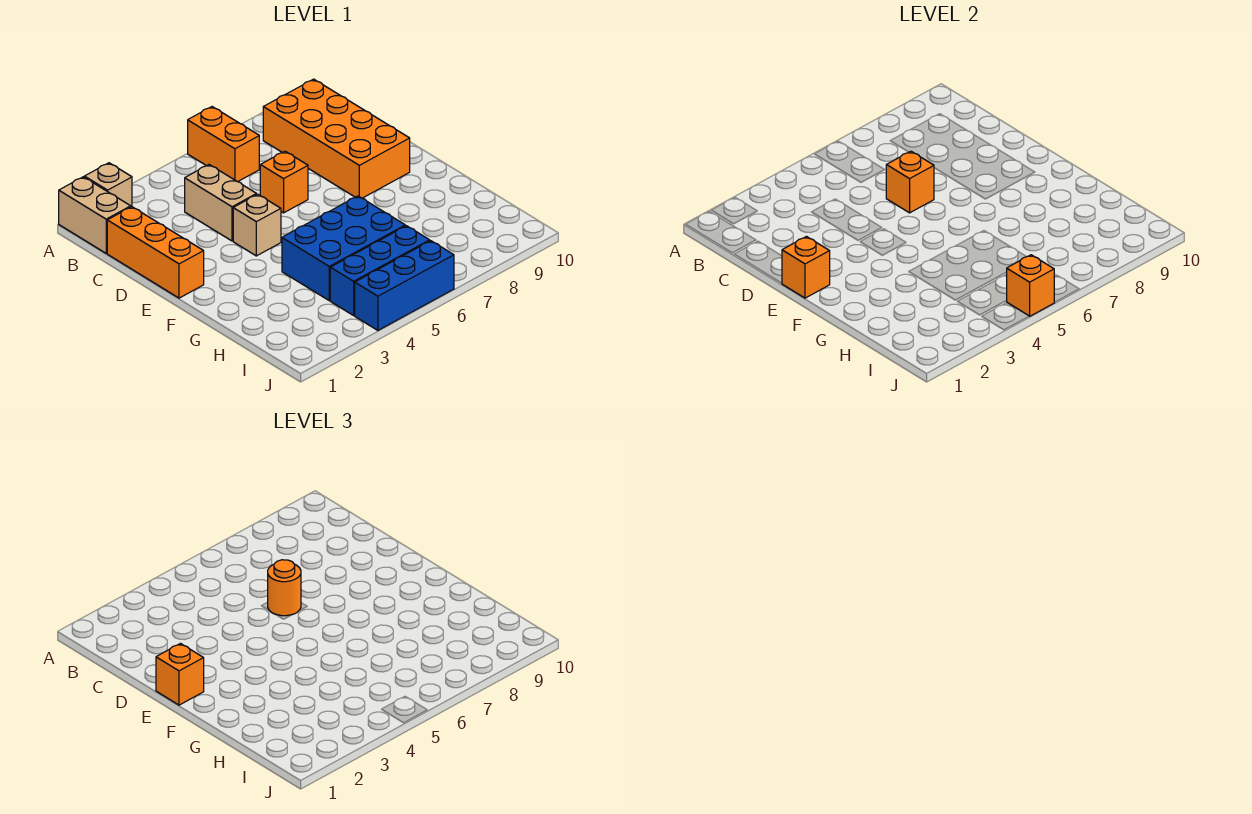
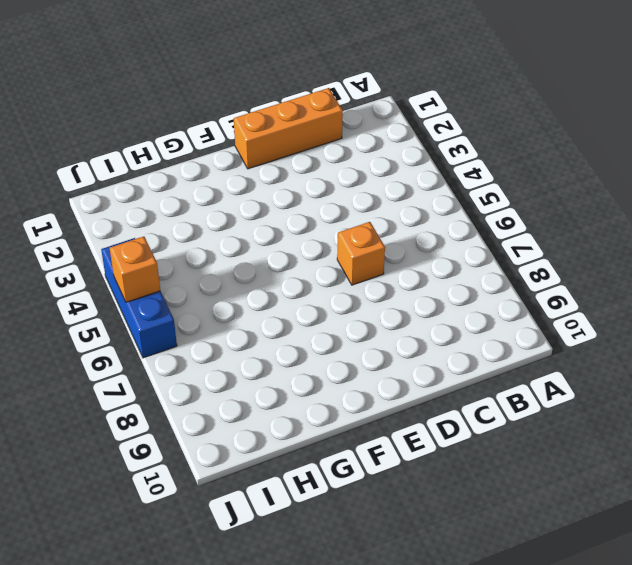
none -> tan brick A1:B1 level 1
none -> tan brick A2 level 1
none -> orange brick A6:B6 level 1

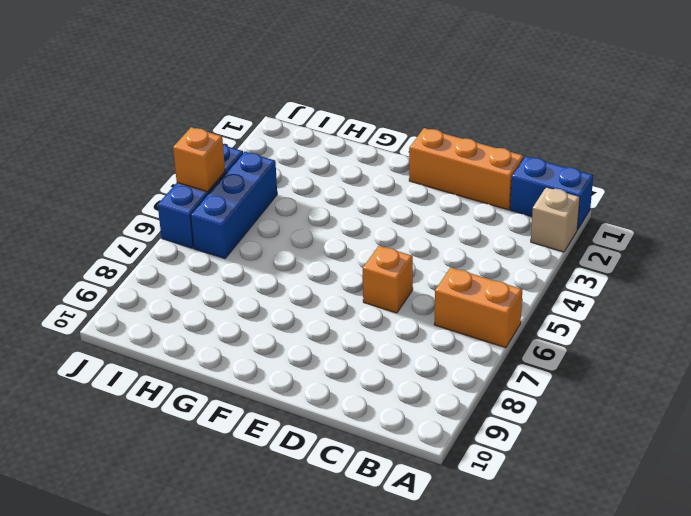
blue brick A1:B1 level 1 -> tan brick A1:B1 level 1
none -> orange brick B8:E9 level 1
none -> tan brick C4:D4 level 1
none -> tan brick E4 level 1

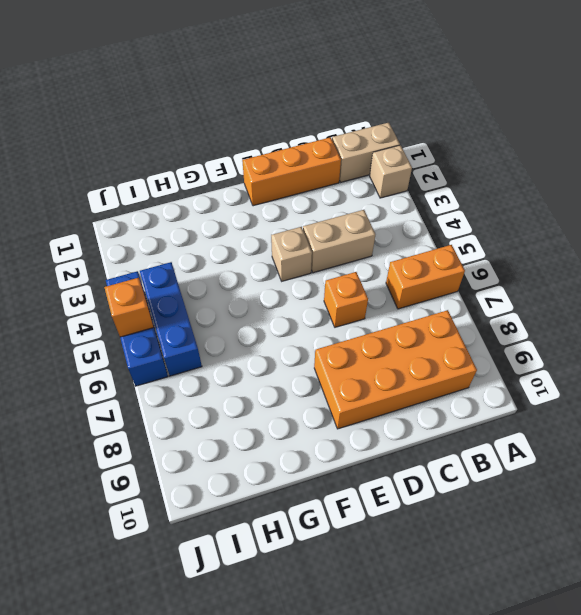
none -> blue brick G4:H6 level 1
none -> orange brick D6 level 2
none -> orange brick E1 level 2

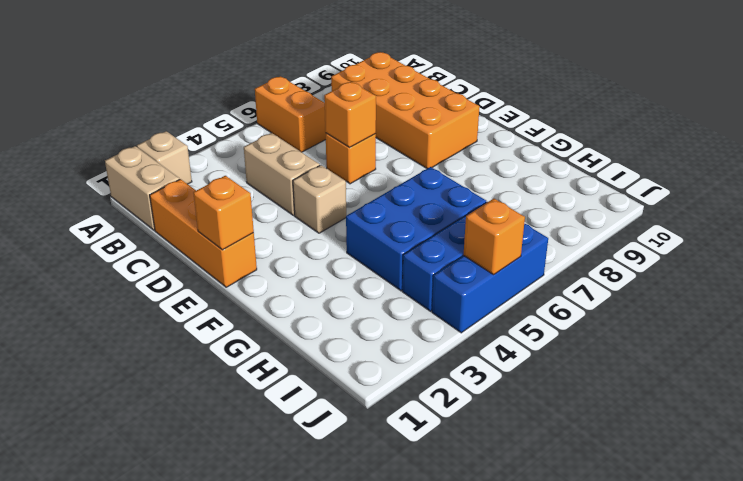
none -> orange round brick D6 level 3
none -> orange brick E1 level 3

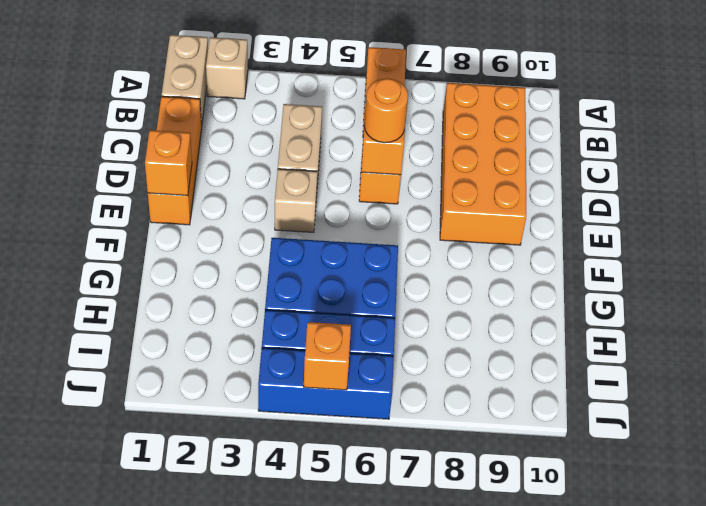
none -> orange brick E1 level 3

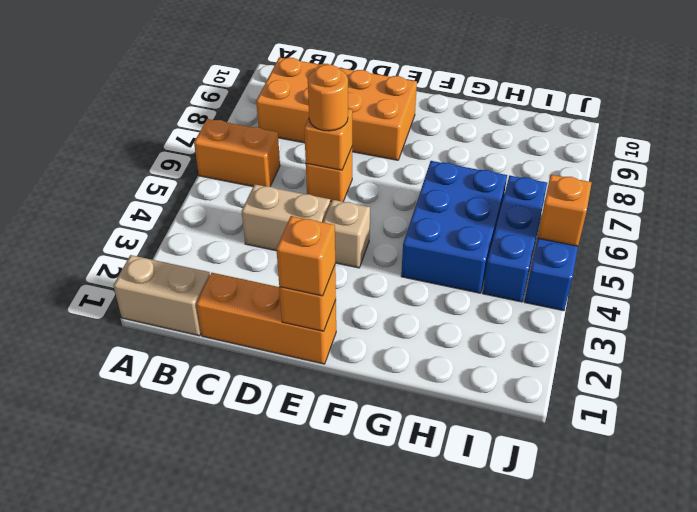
none -> tan brick A2 level 1

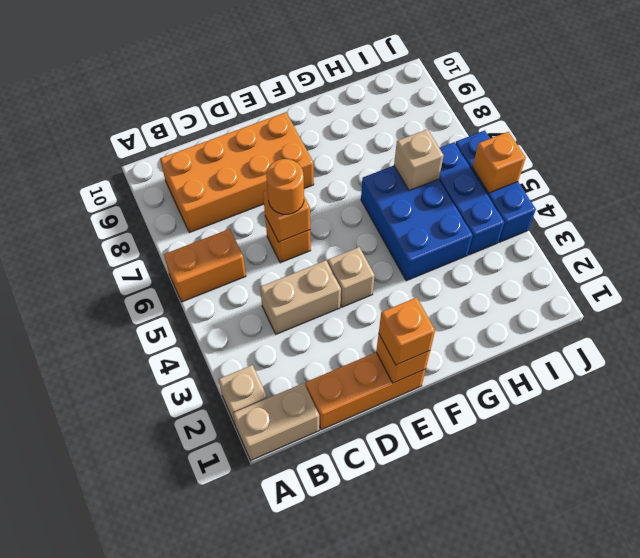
tan brick H6 level 2 -> none

